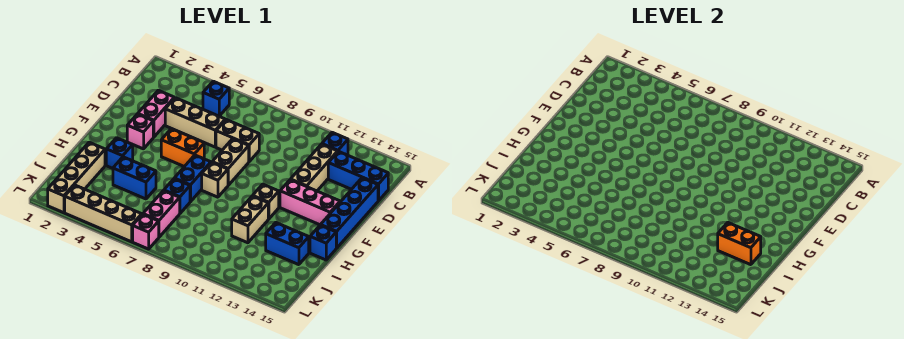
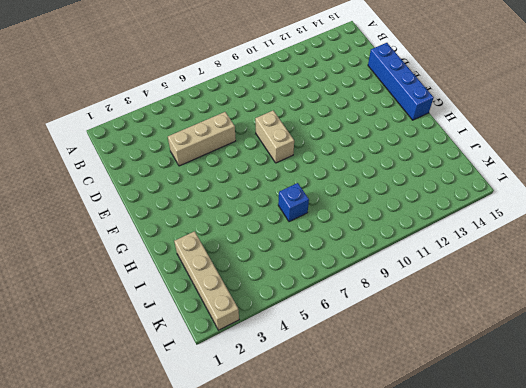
none -> blue brick B5 level 1
none -> blue brick B12 level 1
none -> tan brick C12:E12 level 1

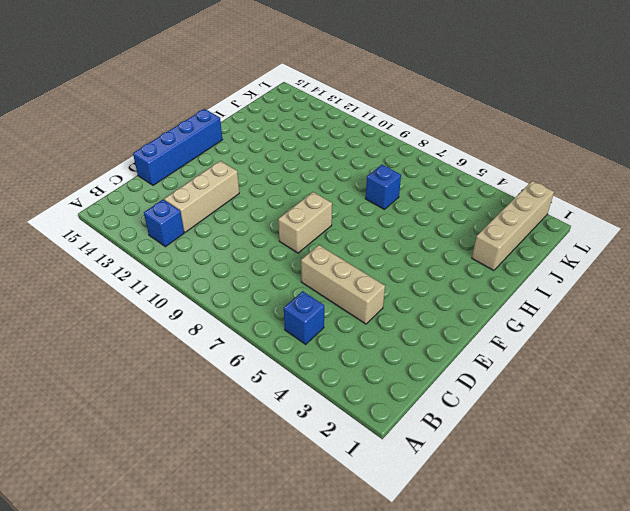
none -> blue brick C13:C15 level 1
none -> pink brick D3:E3 level 1
none -> tan brick D7:D8 level 1

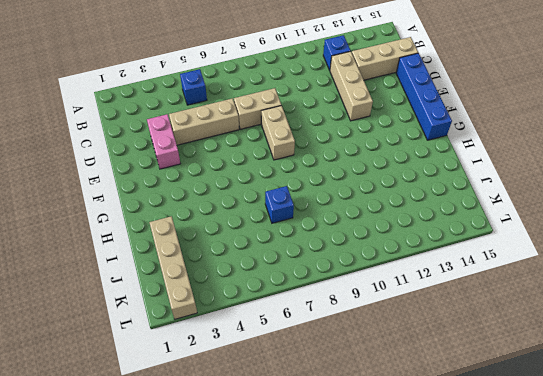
tan brick C13:C15 level 1 -> blue brick C13:C15 level 1
none -> pink brick F3 level 1
none -> orange brick F5:F6 level 1
none -> pink brick F12:F14 level 1

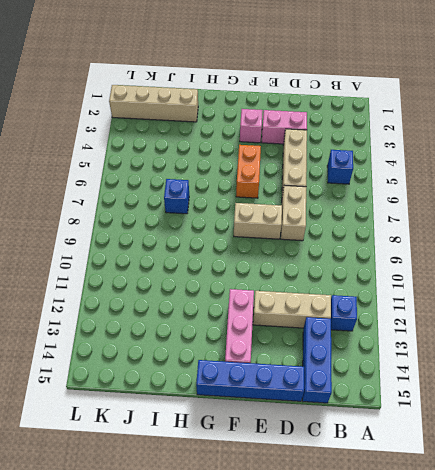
none -> blue brick G7:H7 level 1
none -> tan brick G8 level 1
none -> tan brick G11 level 1

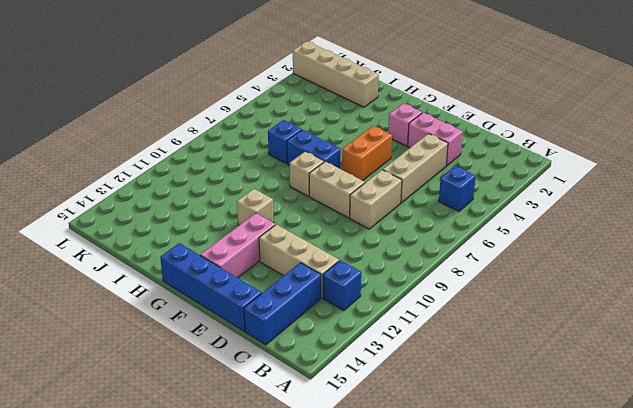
none -> blue brick H3 level 1
none -> tan brick H11:I11 level 1
none -> blue brick H15 level 1

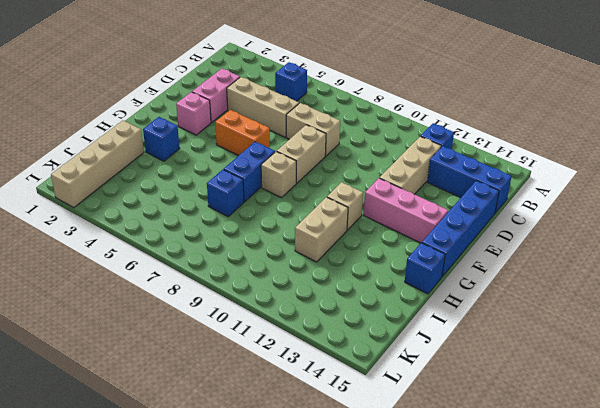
none -> blue brick I4:I5 level 1
none -> blue brick I13:I14 level 1
none -> pink brick J7:K7 level 1

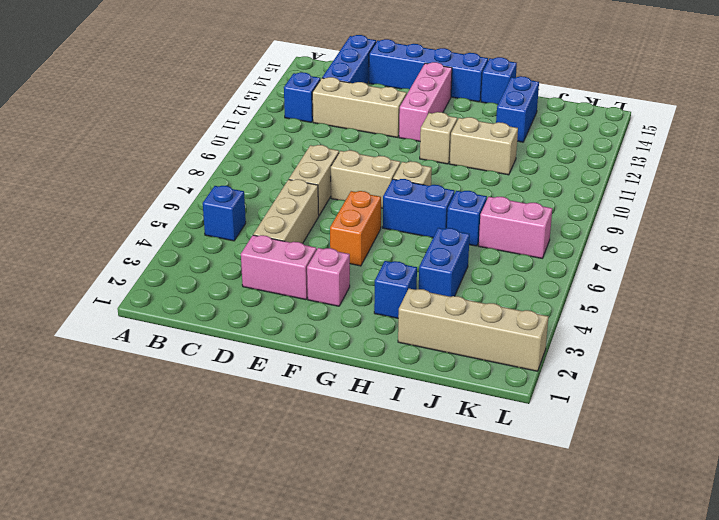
none -> tan brick L3:L6 level 1
none -> pink brick L7 level 1
none -> orange brick I13:I14 level 2

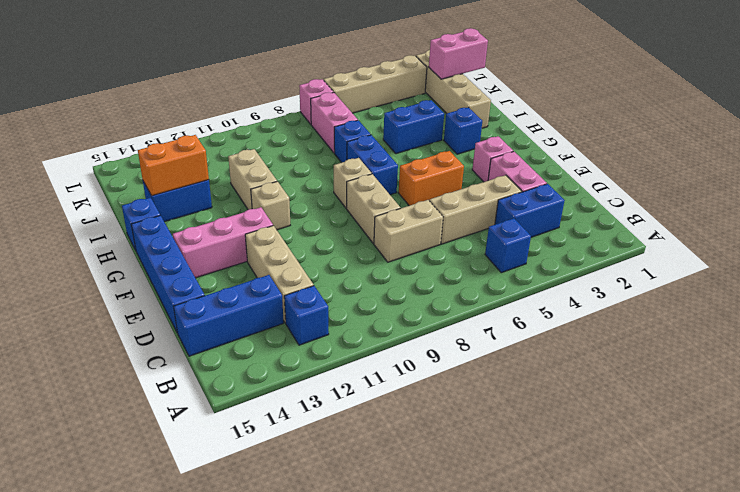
blue brick C3:C4 level 1 -> none
pink brick K1:K2 level 2 -> none

